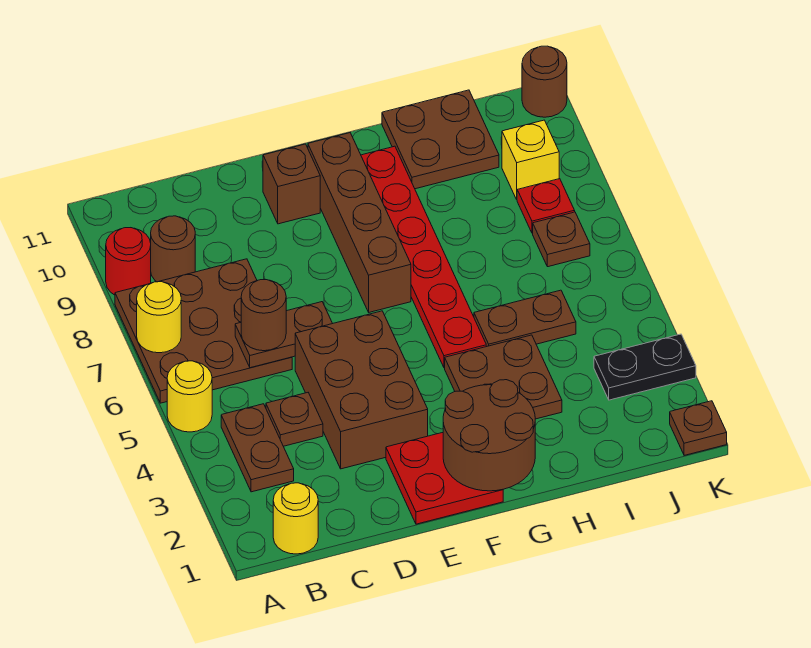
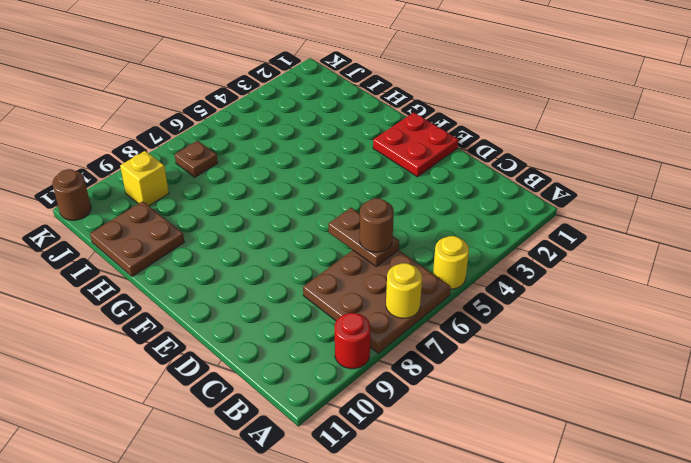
none -> yellow round brick B1 level 1
none -> brown plate B3:B4 level 1
none -> brown round brick B9 level 1

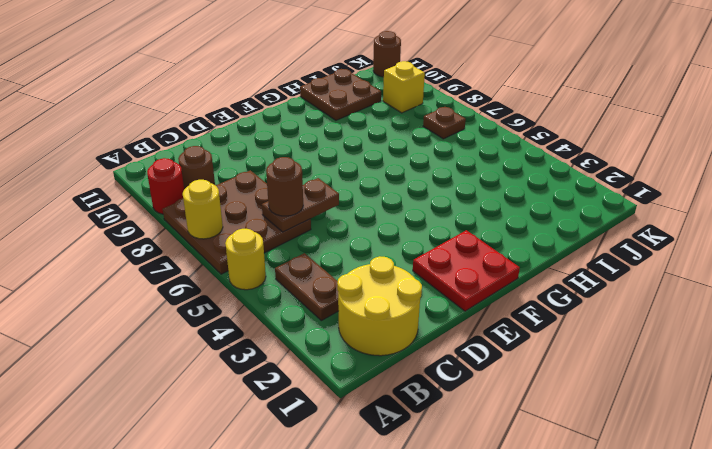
yellow round brick B1:C2 level 1 -> yellow round brick B1 level 1
none -> brown plate C4 level 1
none -> brown brick D3:E5 level 1
none -> brown brick E10 level 1

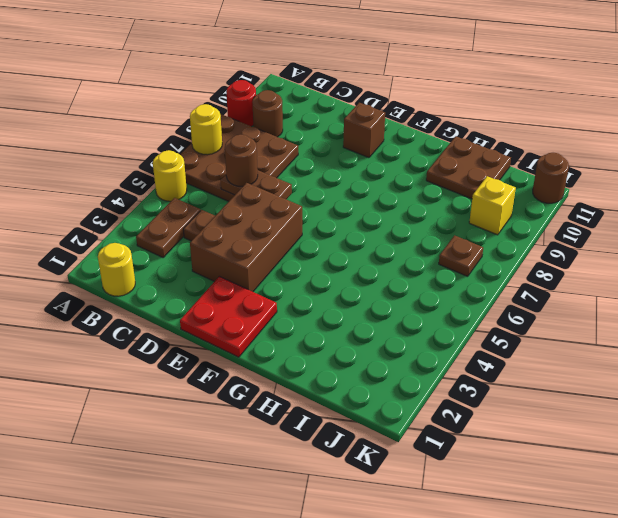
none -> brown brick F7:F10 level 1
none -> brown plate G3:H4 level 1
none -> red plate G5:G10 level 1

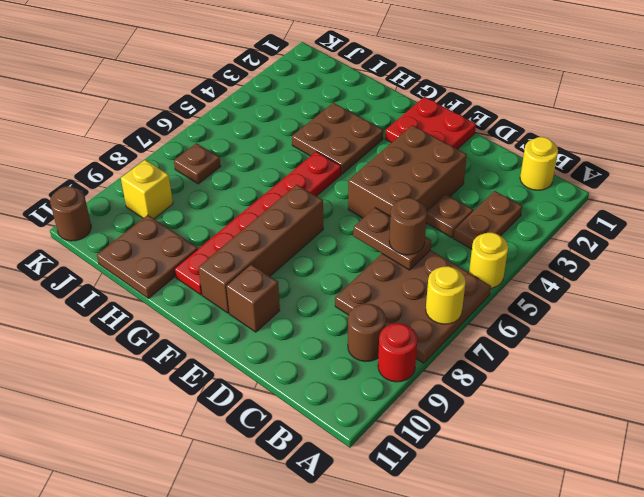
none -> brown plate H5:I5 level 1
none -> black plate J3:K3 level 1
none -> red plate J8 level 1

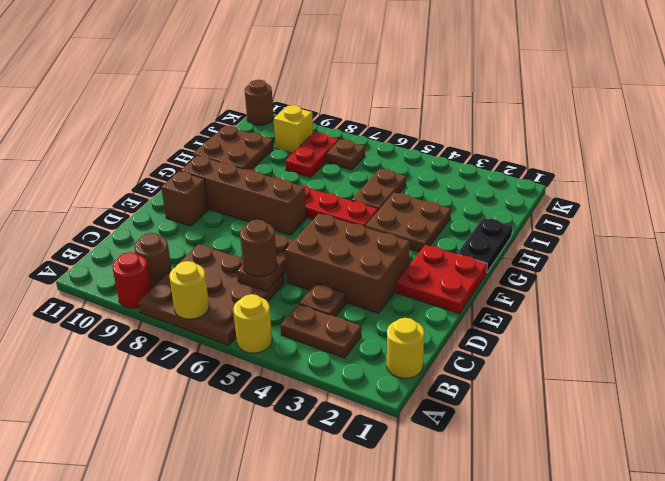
black plate G1:H1 level 1 -> black plate J3:K3 level 1
red plate I8:J8 level 1 -> red plate J8 level 1
none -> brown plate K1 level 1
none -> brown round brick F1:G2 level 2

